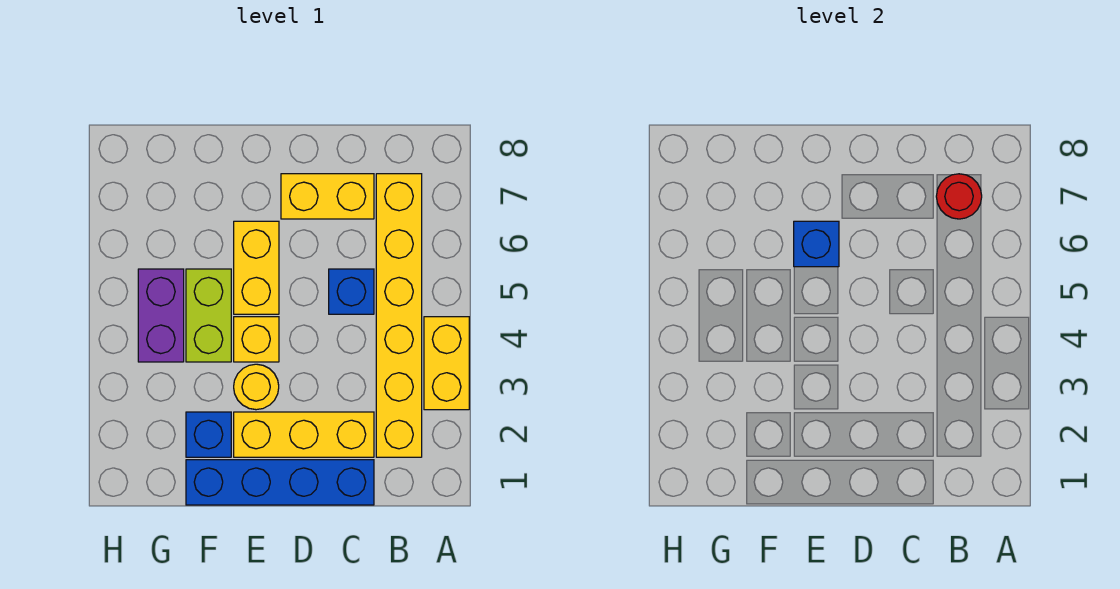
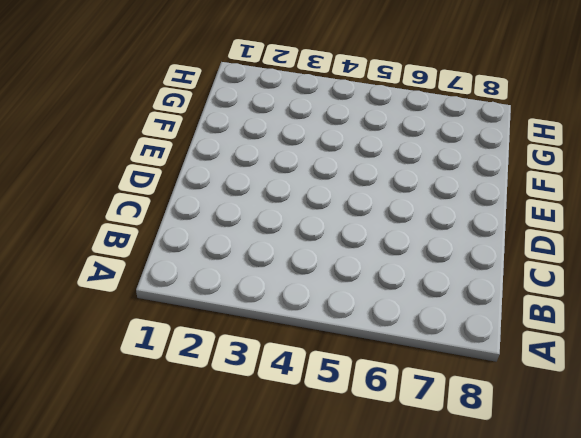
none -> yellow brick A3:A4 level 1
none -> yellow brick B2:B7 level 1
none -> blue brick C1:F1 level 1

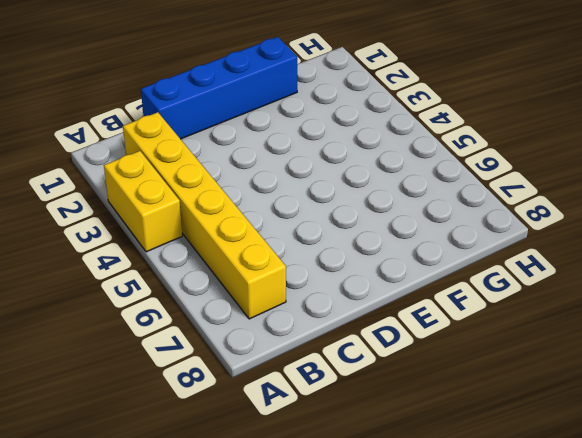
none -> yellow brick C2:E2 level 1
none -> blue brick C5 level 1
none -> yellow brick C7:D7 level 1

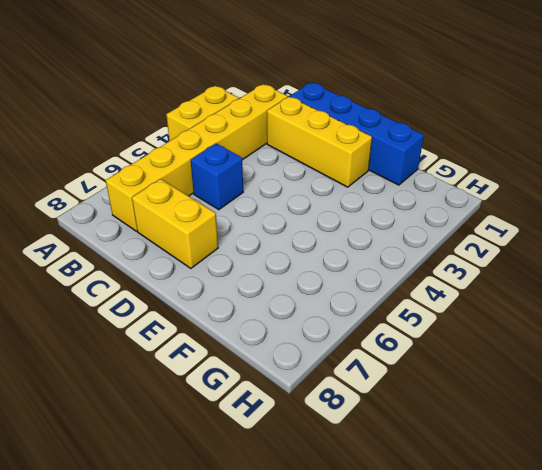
none -> yellow round brick E3 level 1
none -> yellow brick E4 level 1
none -> yellow brick E5:E6 level 1

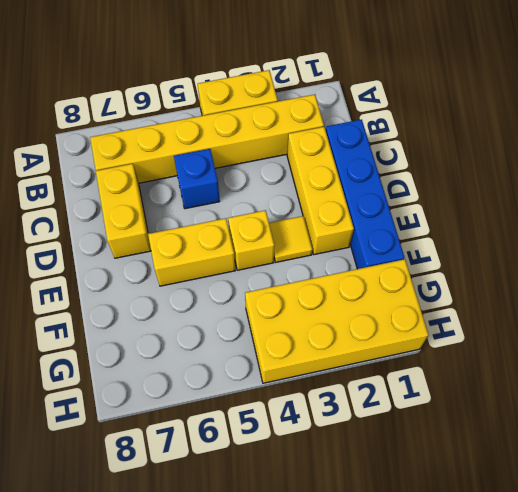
yellow tile E3 level 1 -> yellow round brick E3 level 1
yellow brick G1:H4 level 1 -> purple brick G4:G5 level 1
none -> blue brick F2 level 1
none -> lime brick F4:F5 level 1
none -> red round brick B7 level 2

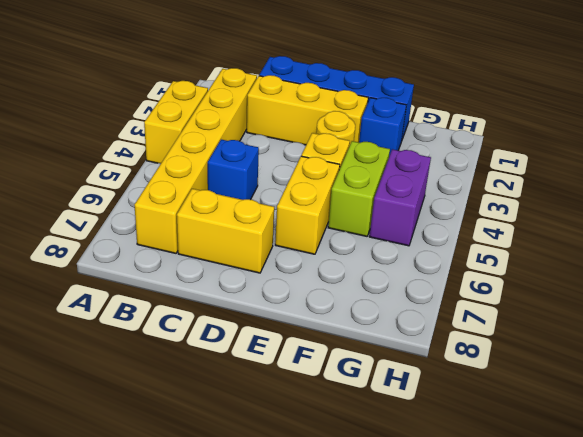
none -> red round brick B7 level 2
none -> blue brick E6 level 2

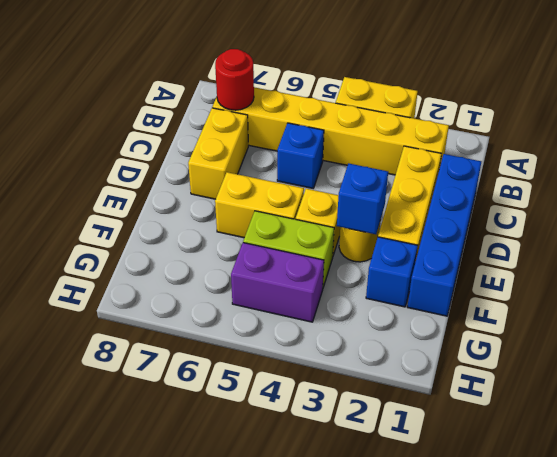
blue brick E3 level 2 -> blue brick E6 level 2

